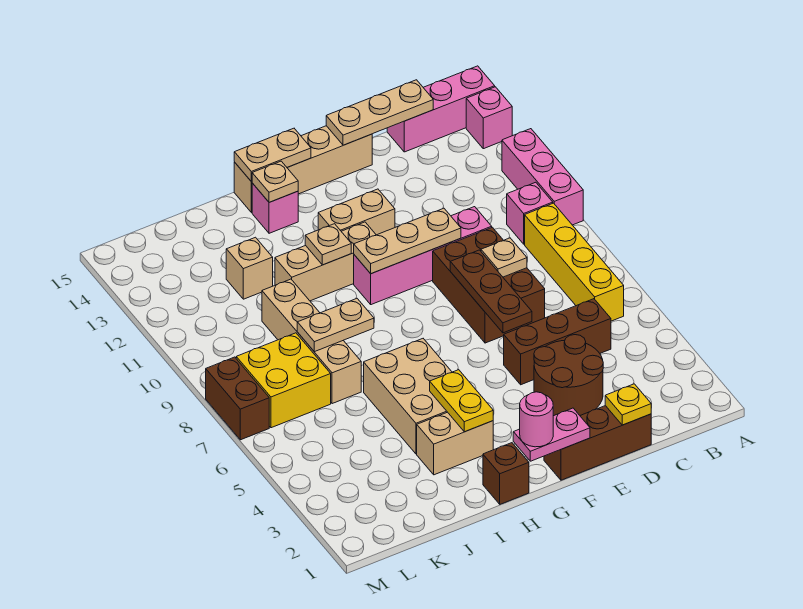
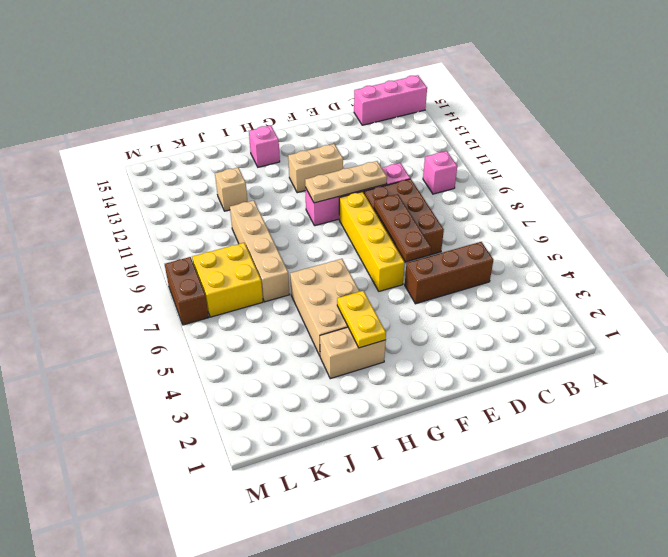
yellow brick F6:F9 level 1 -> yellow brick B6:B9 level 1
none -> pink brick A10:A12 level 1
none -> pink brick A14 level 1
none -> brown brick D1:F1 level 1
none -> brown round brick D3:E4 level 1

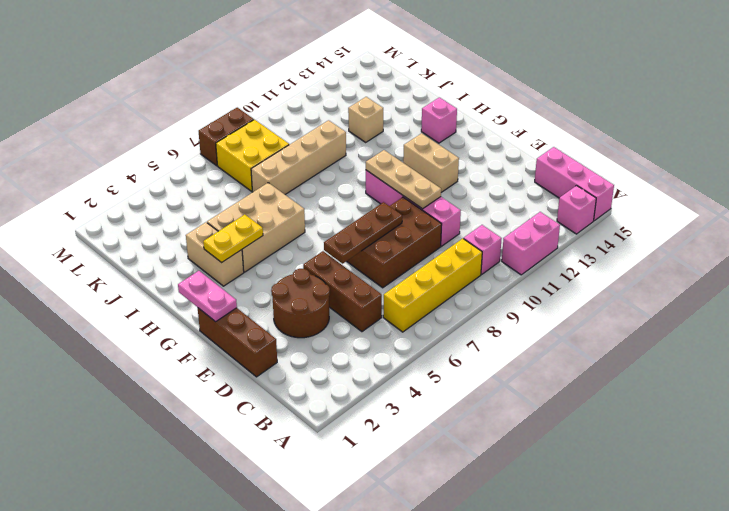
pink brick A11:A12 level 1 -> pink brick A10:A12 level 1
none -> tan brick E15:H15 level 1
none -> tan brick G11:I11 level 1
none -> brown brick H1 level 1
none -> tan plate C15:E15 level 2

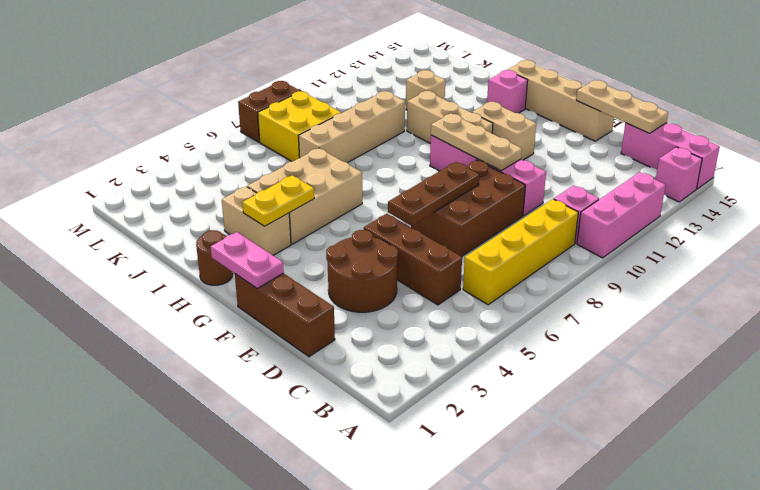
brown round brick H1 level 1 -> brown brick H1 level 1
none -> yellow plate D1 level 2
none -> tan plate D8 level 2
none -> tan plate G15:H15 level 2
none -> tan plate H11 level 2

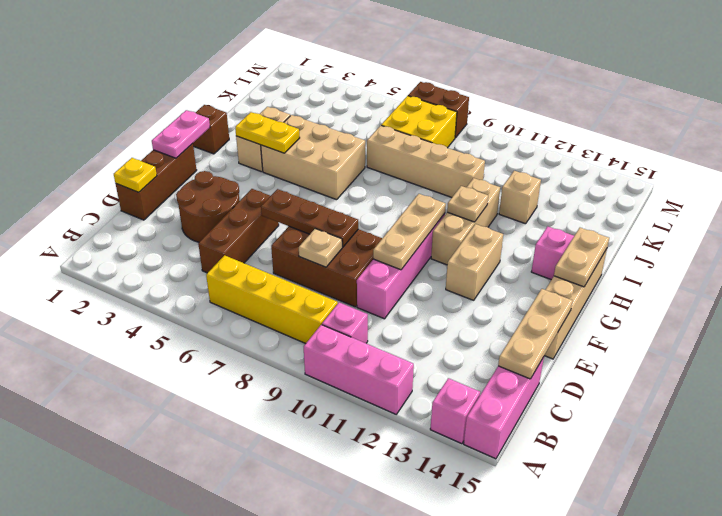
none -> tan plate H14 level 2
none -> tan plate I8:J8 level 2
none -> pink round brick G1 level 3

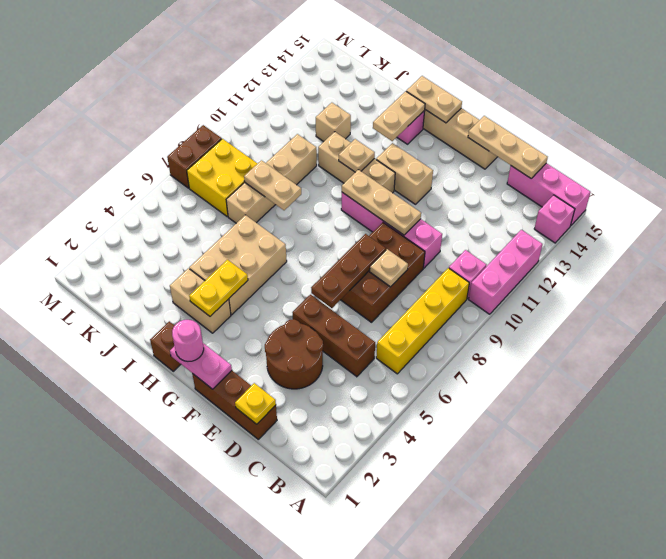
tan plate H13:H14 level 2 -> tan plate H14 level 2

